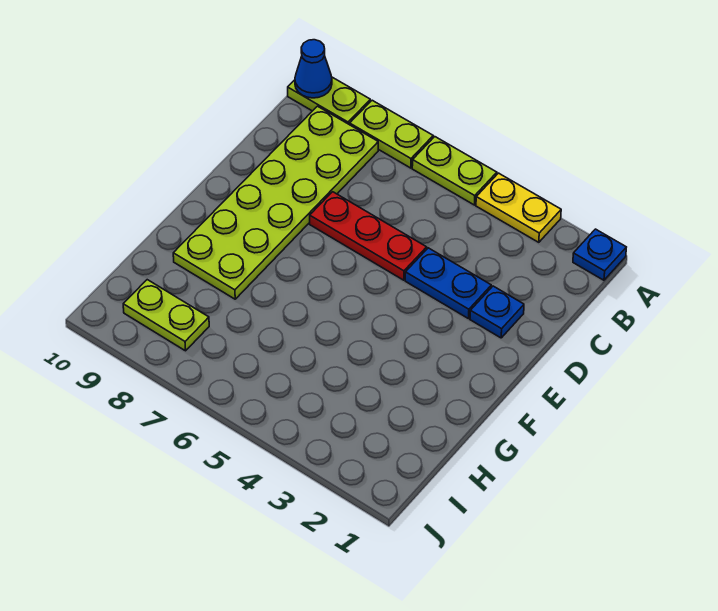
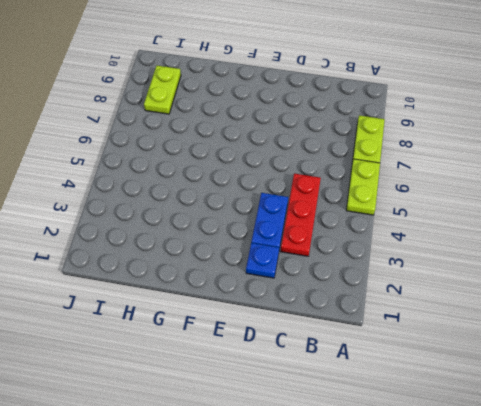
red plate C3:C5 level 1 -> red plate D5:D7 level 1
none -> blue plate A1 level 1
none -> yellow plate A3:A4 level 1

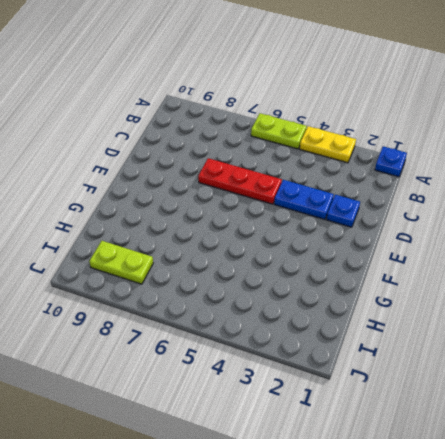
none -> lime plate A7:A8 level 1
none -> lime plate A9:A10 level 1

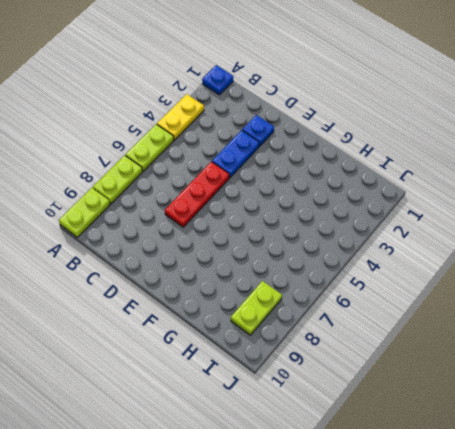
none -> lime plate B8:G9 level 1
none -> blue cone A10 level 2

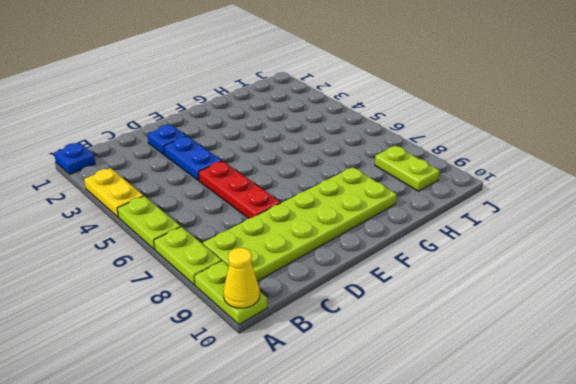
yellow cone A10 level 2 -> blue cone A10 level 2

